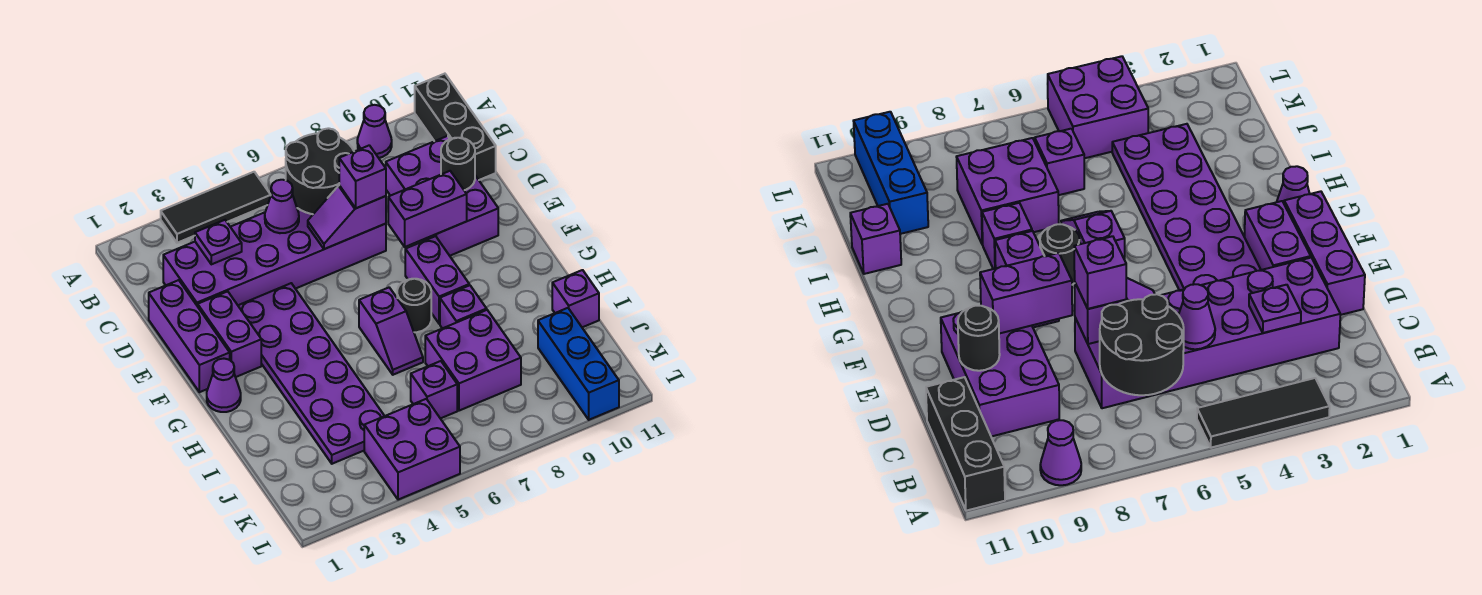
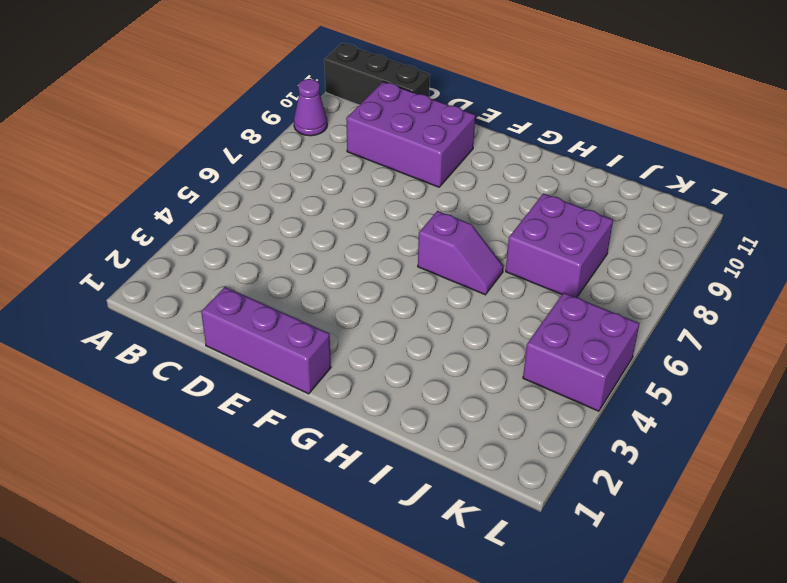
none -> black tile A3:A5 level 1
none -> purple brick C2:D7 level 1
none -> purple brick E2:F2 level 1

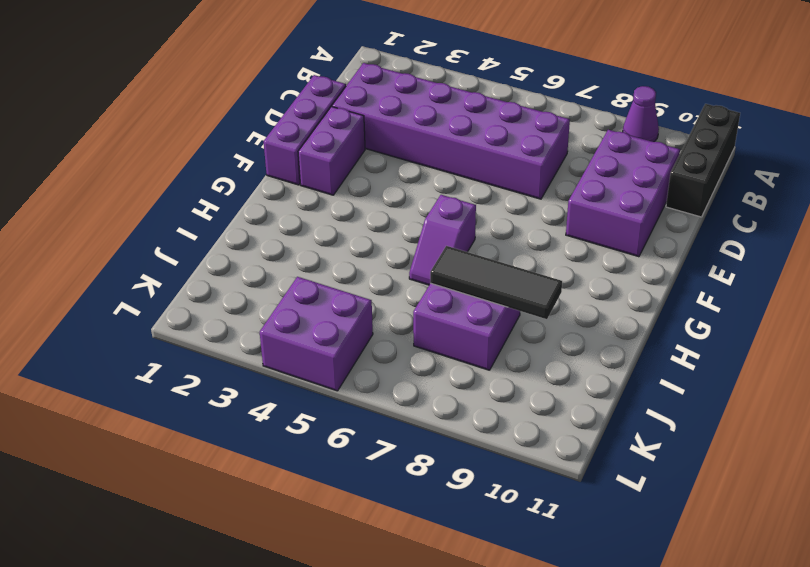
black tile I7:I9 level 2 -> black tile A3:A5 level 1
none -> purple plate E3:J4 level 1
none -> purple brick F8:G8 level 1
none -> purple cone G1 level 1

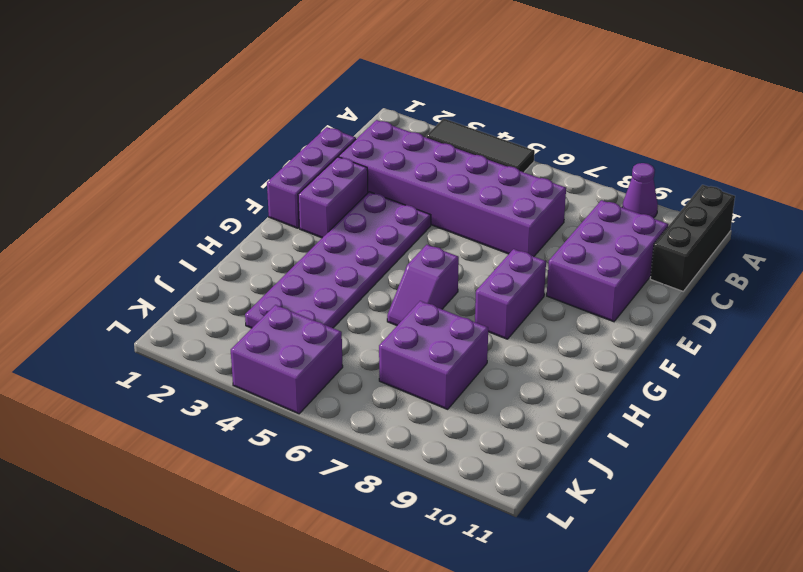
none -> purple cone G1 level 1
none -> black round brick G7 level 1
none -> purple brick H8 level 1

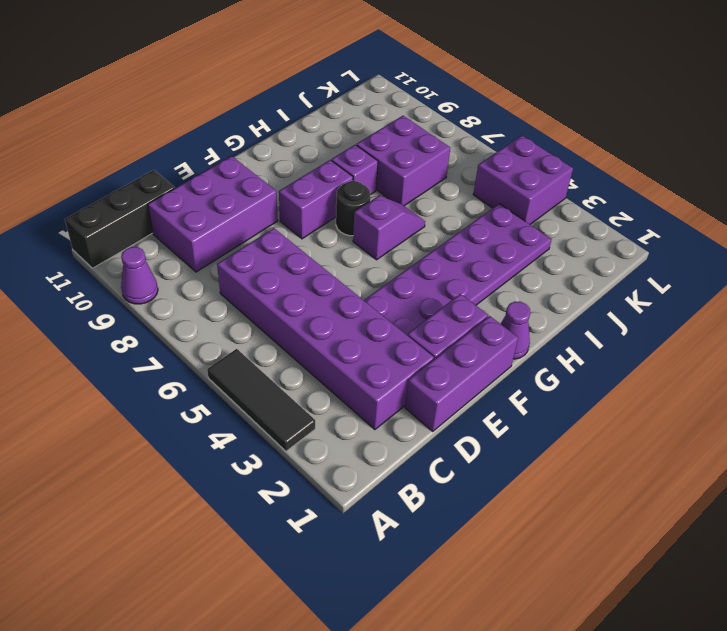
none -> purple brick I11 level 1
none -> purple brick J6 level 1
none -> blue brick J10:L10 level 1

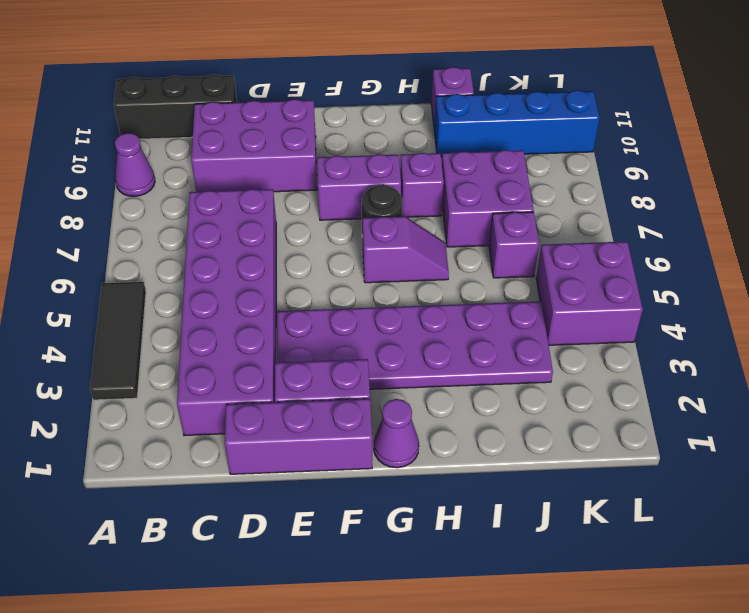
blue brick I10:L10 level 1 -> blue brick J10:L10 level 1
none -> black round brick B6:C7 level 2
none -> purple plate C3 level 2
none -> purple cone C5 level 2

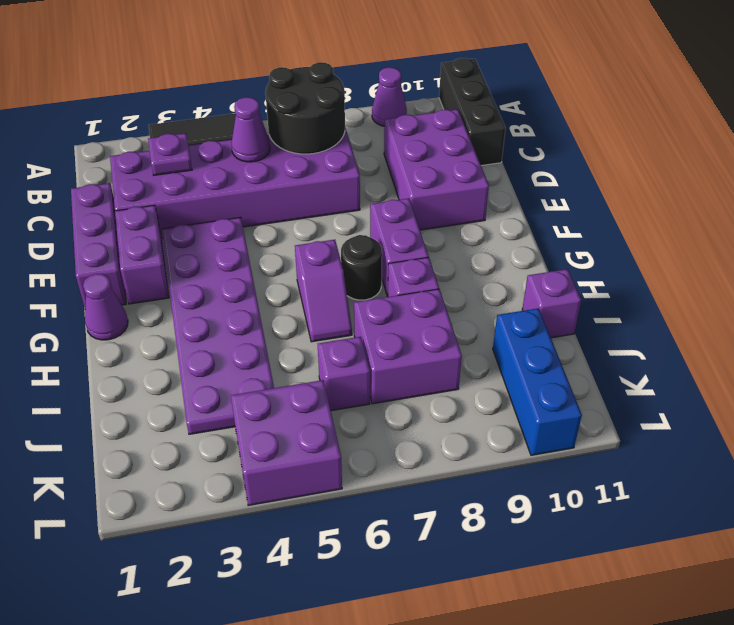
none -> purple slope D6:D7 level 2 top 7
none -> black round brick D10 level 2
none -> purple brick E8:E9 level 2

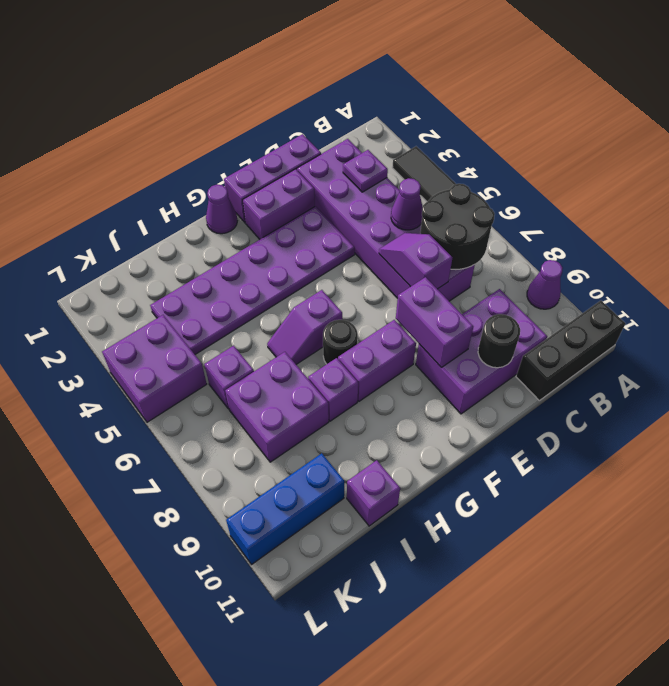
none -> purple brick D7 level 3

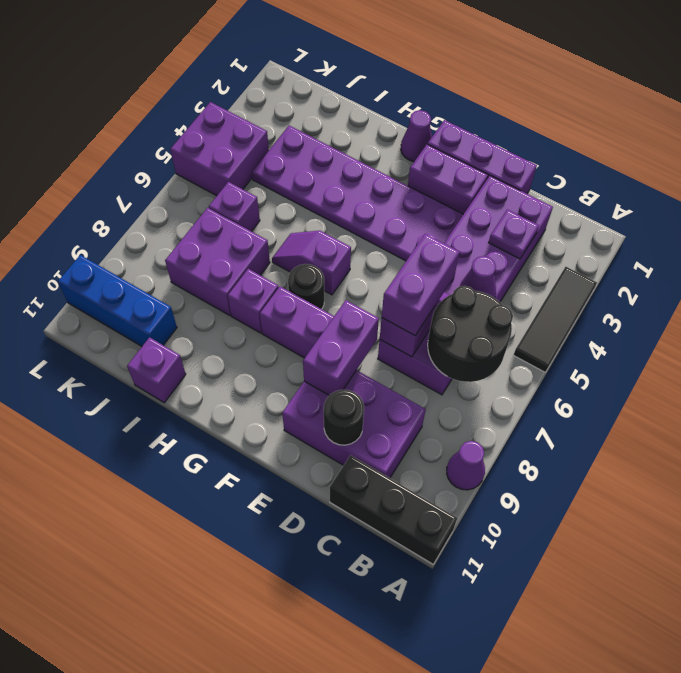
purple brick D6:D7 level 3 -> purple brick D7 level 3

